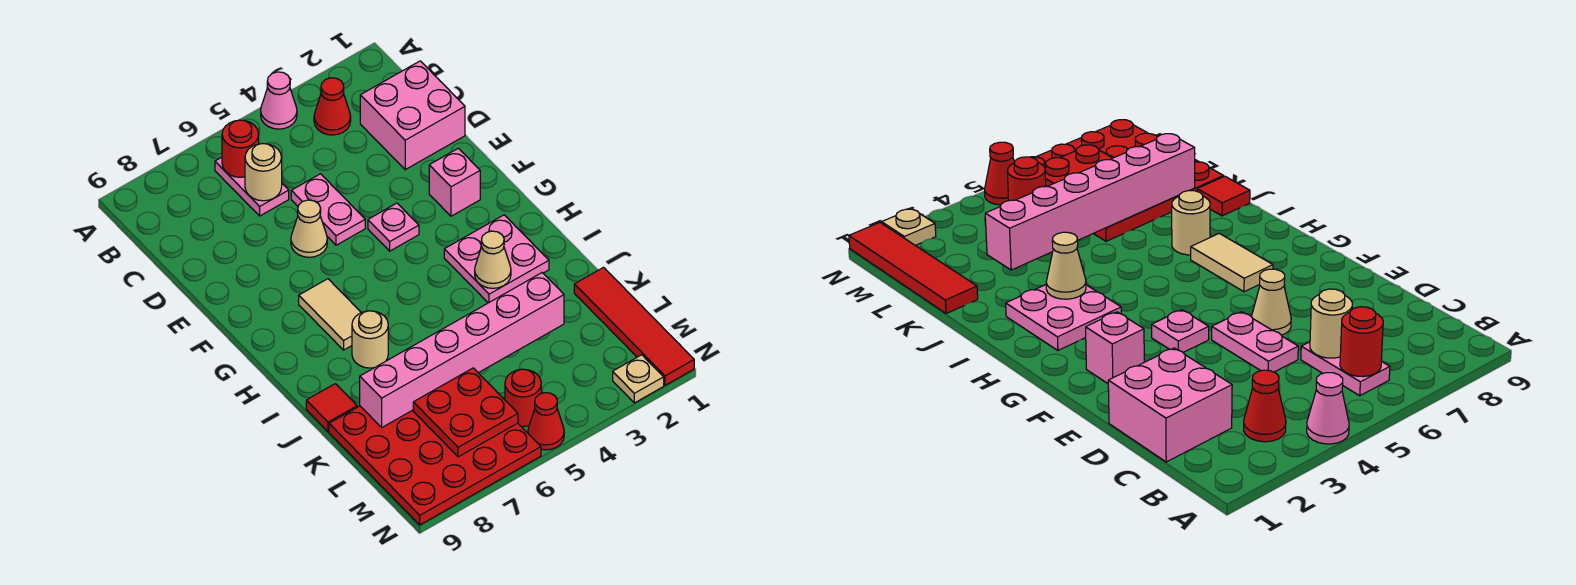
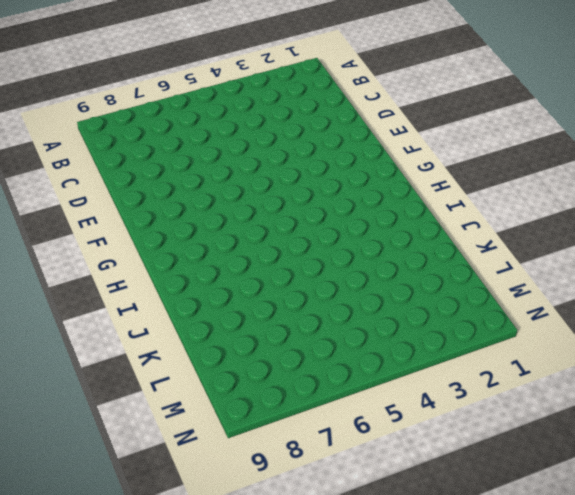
none -> pink cone A4 level 1
none -> red cone B3 level 1
none -> pink plate B6:C6 level 1

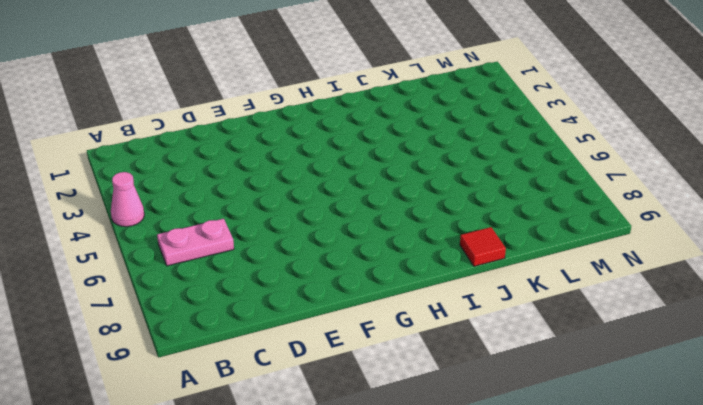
none -> red cone B3 level 1
none -> pink brick C1:D2 level 1
none -> pink plate D5:E5 level 1

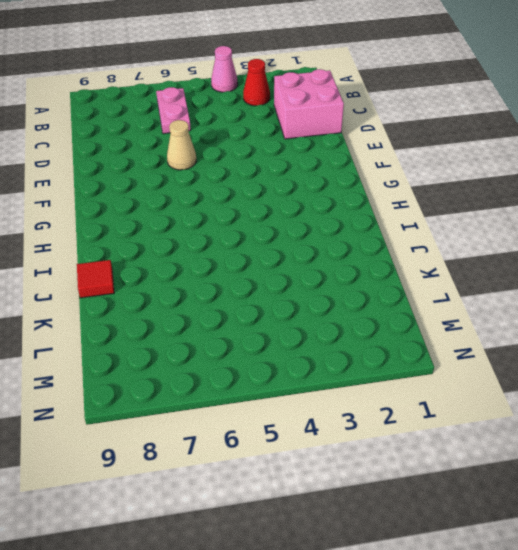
none -> pink plate D5:E5 level 1
none -> pink brick F2 level 1
none -> pink plate F4 level 1

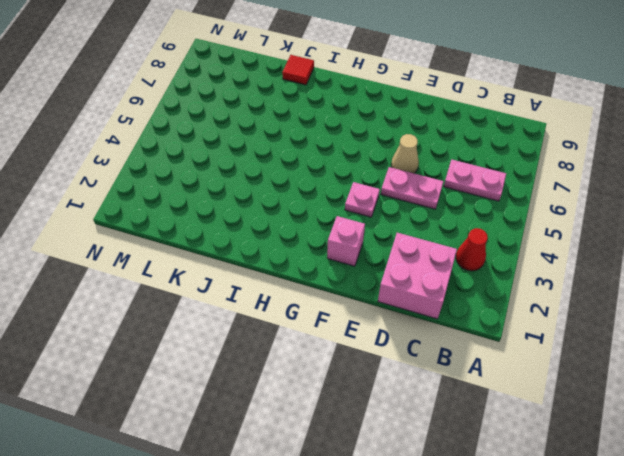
none -> pink cone A4 level 1
none -> tan tile G7:H7 level 1
none -> pink plate H2:I3 level 1

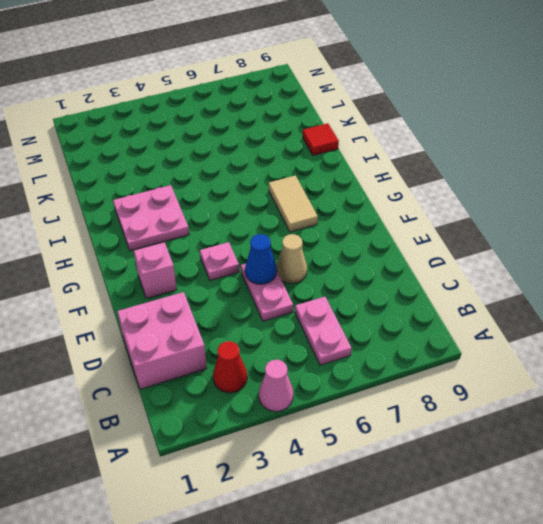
blue cone E5 level 2 -> none
none -> tan round brick I7 level 1
none -> red tile K1:N1 level 1
none -> red plate K6:N9 level 1

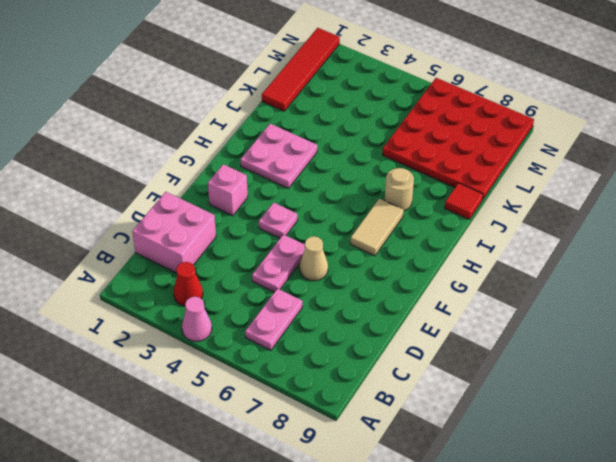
none -> red round brick M5 level 1
none -> tan plate N2 level 1
none -> red cone N5 level 1

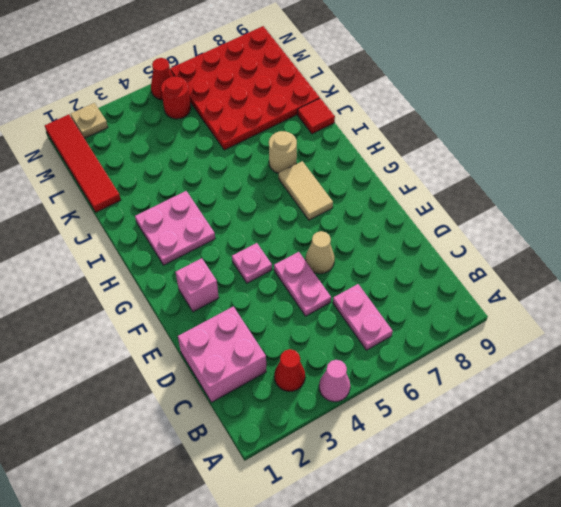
none -> red round brick B6 level 2
none -> tan round brick C6 level 2
none -> tan cone I3 level 2

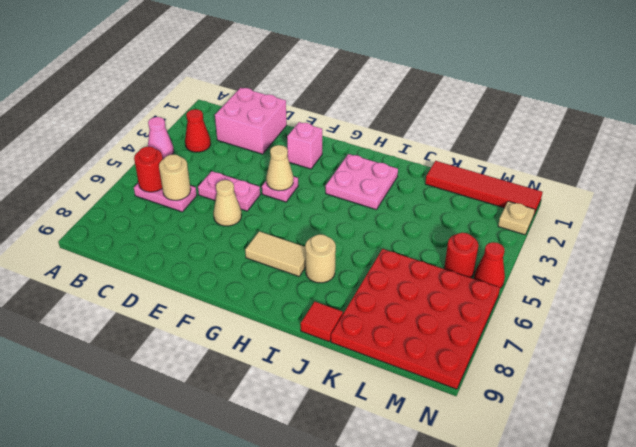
tan cone F4 level 2 -> tan cone I3 level 2
none -> pink brick K3:K8 level 2
none -> red plate L6:M7 level 2

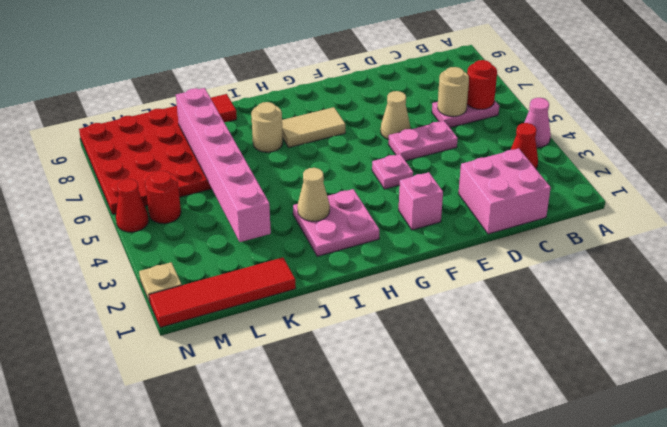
none -> red plate L6:M7 level 2

